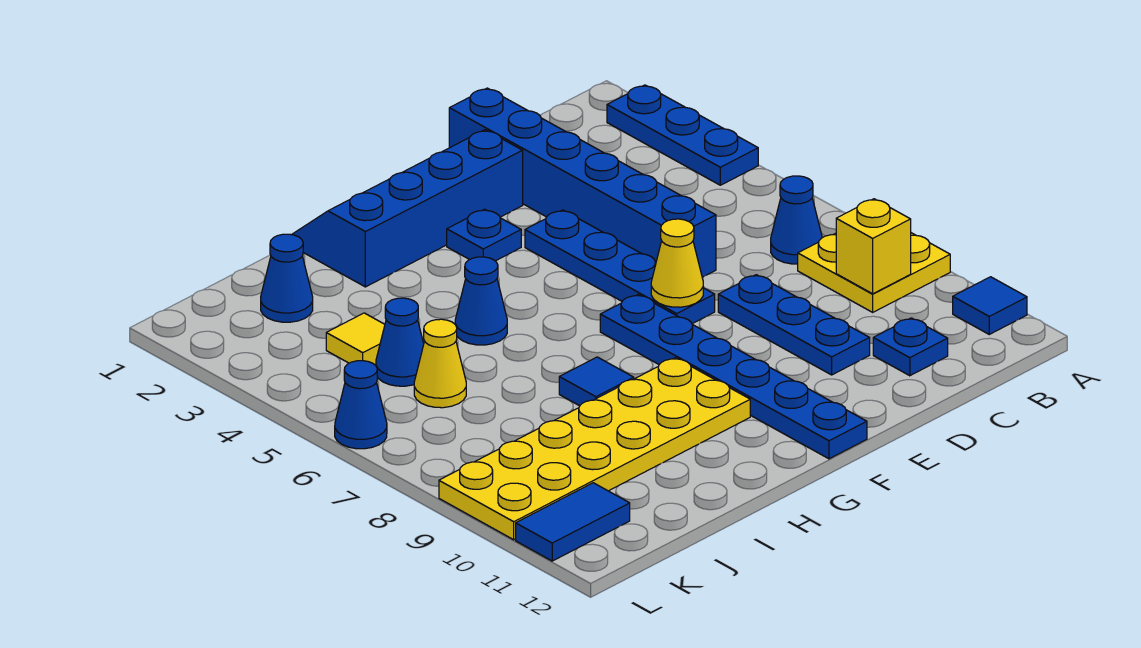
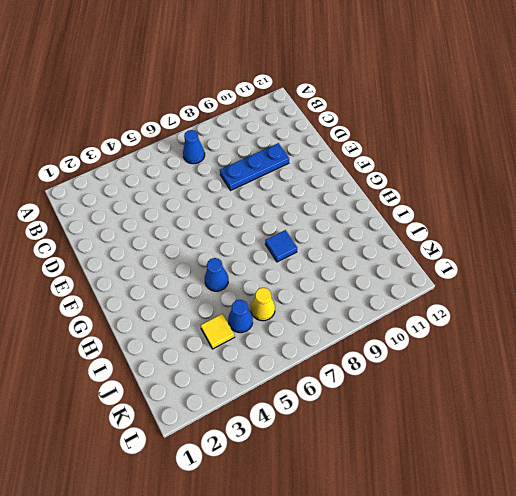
none -> blue plate A2:A4 level 1
none -> yellow plate A8:B9 level 1
none -> blue tile A11 level 1

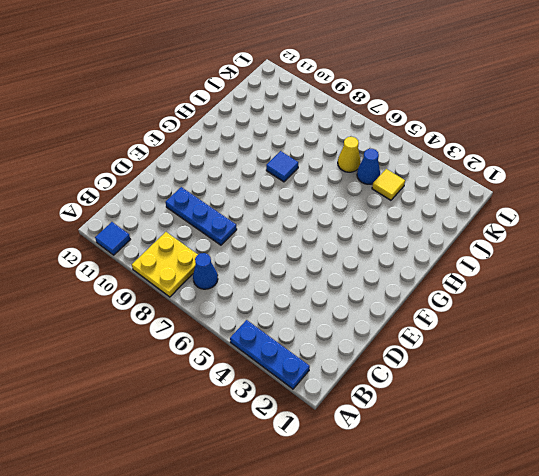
none -> blue plate C11 level 1
none -> blue brick D1:D6 level 1
none -> blue slope E1:H2 level 1 top 2

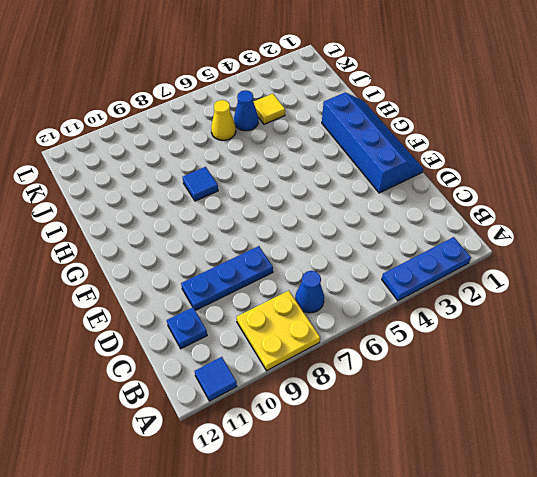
none -> blue brick D1:D6 level 1
none -> blue plate E4:E7 level 1
none -> blue plate F3 level 1

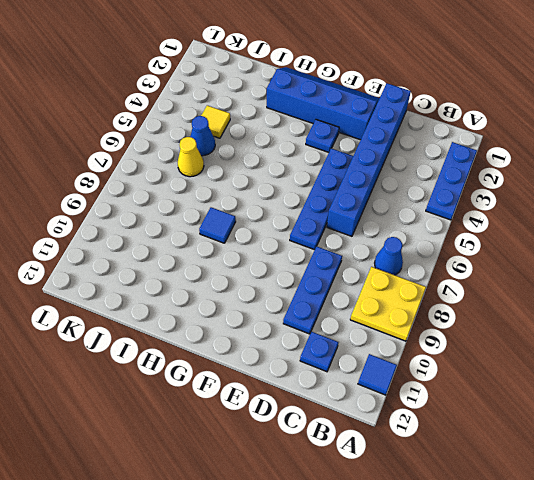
none -> blue plate F7:F12 level 1
none -> yellow plate G9:L10 level 1
none -> blue cone H5 level 1

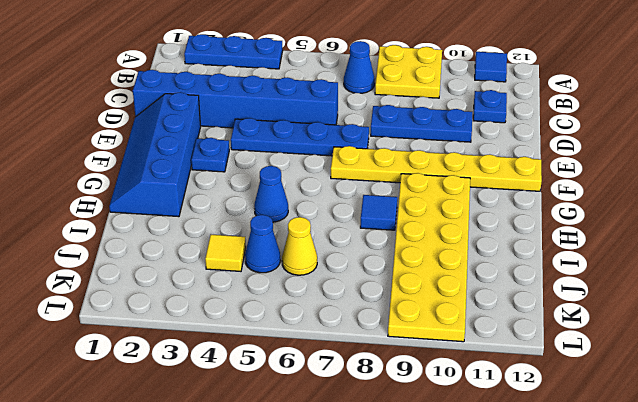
yellow plate F7:F12 level 1 -> blue plate F7:F12 level 1
none -> blue cone J2 level 1
none -> blue tile K11:L11 level 1
none -> blue cone L6 level 1

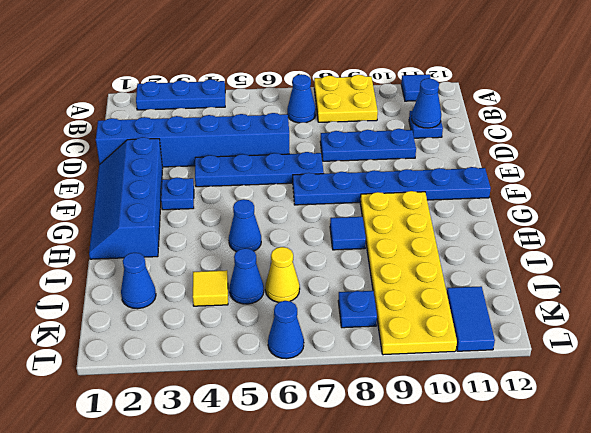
blue cone C11 level 2 -> none
blue plate K8 level 1 -> none
none -> yellow brick B9 level 2
none -> yellow cone E7 level 2

